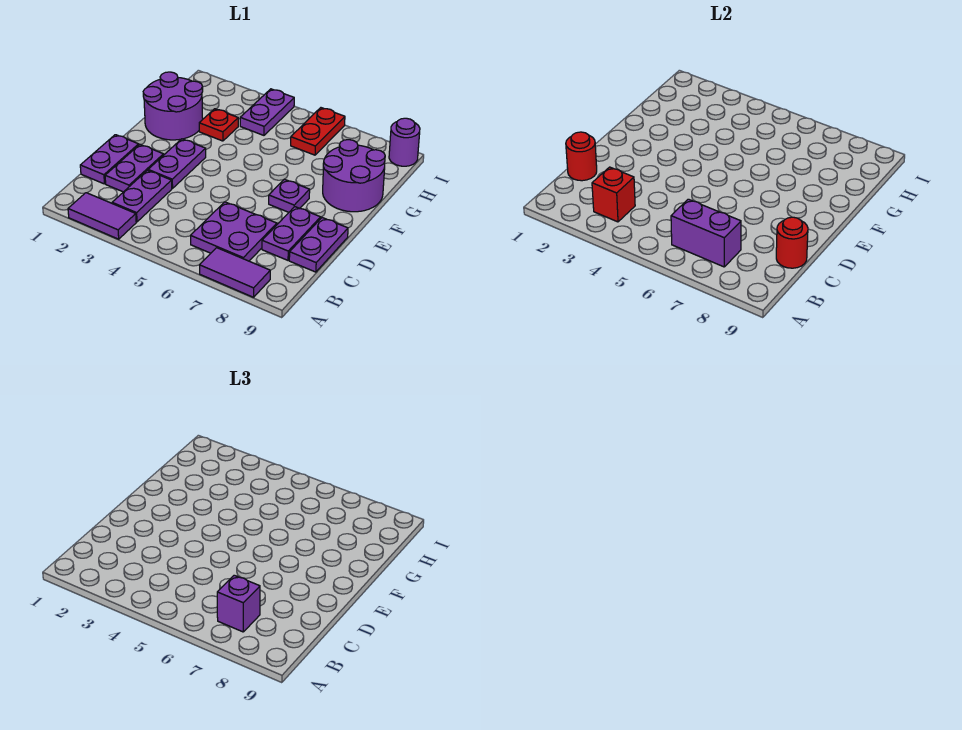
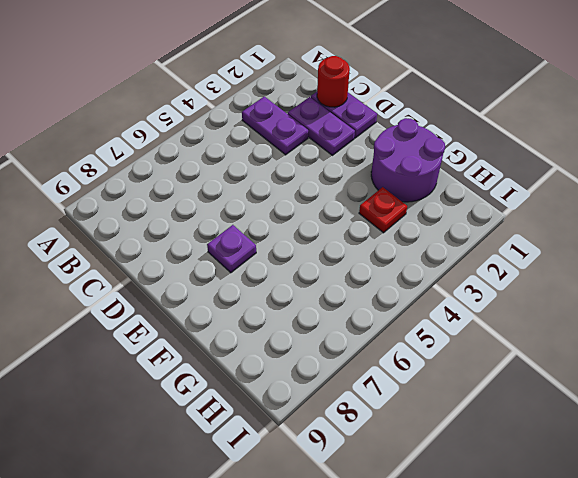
none -> purple tile A2:A3 level 1
none -> purple tile A7:A8 level 1
none -> purple plate B6:C7 level 1

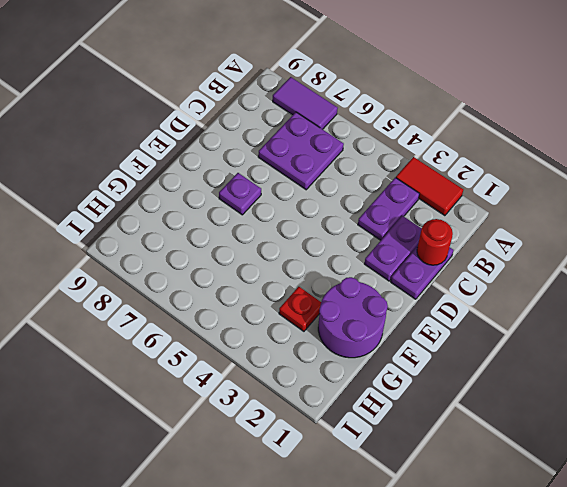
red tile A2:A3 level 1 -> purple tile A2:A3 level 1
none -> purple plate C8:D8 level 1
none -> purple plate C9:D9 level 1
none -> purple plate D3:E3 level 1

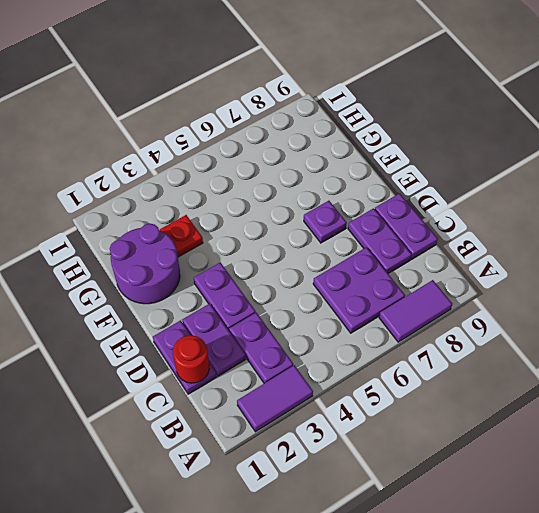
none -> purple round brick F8:G9 level 1
none -> purple plate H4:I4 level 1
none -> red plate H6:I6 level 1

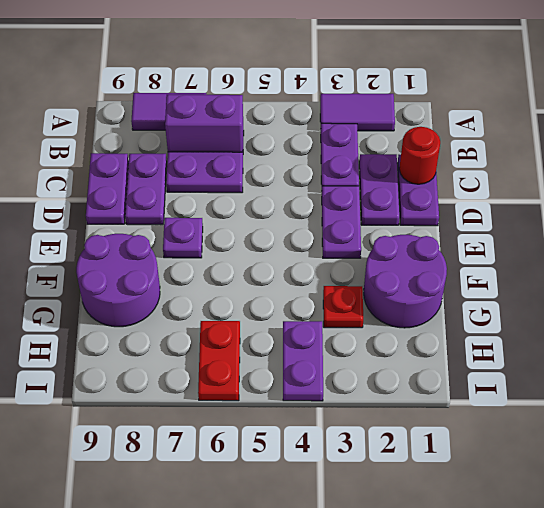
none -> purple round brick I9 level 1
none -> red brick B3 level 2
none -> red round brick C9 level 2

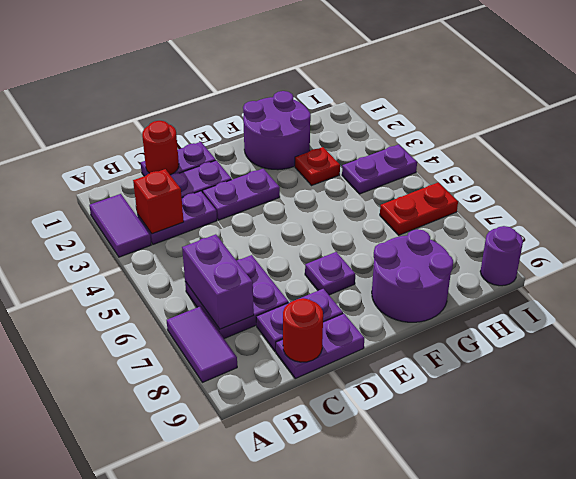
none -> purple brick B7 level 3

